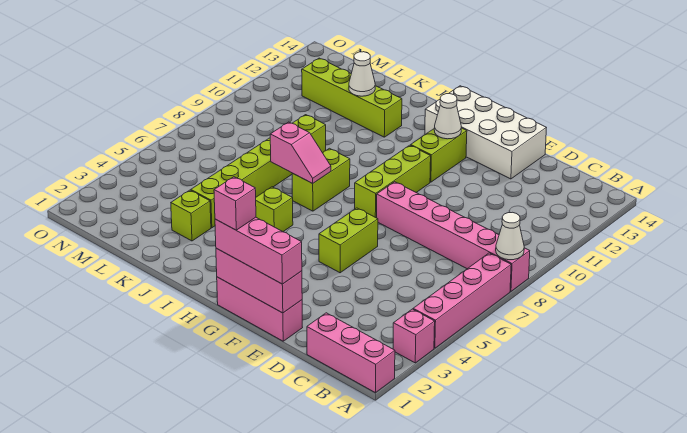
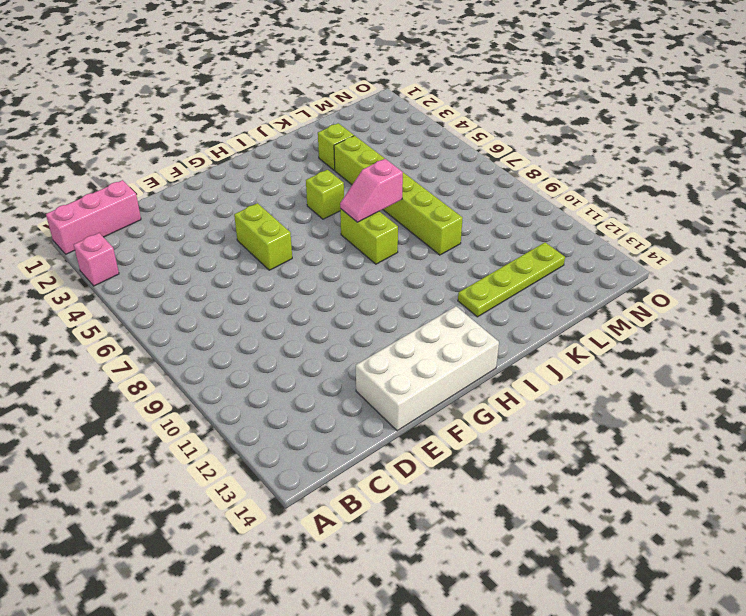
lime plate J12:M12 level 1 -> lime brick J12:M12 level 1
none -> pink brick A4:A7 level 1
none -> pink brick A8:F8 level 1
none -> pink brick E1:G1 level 1

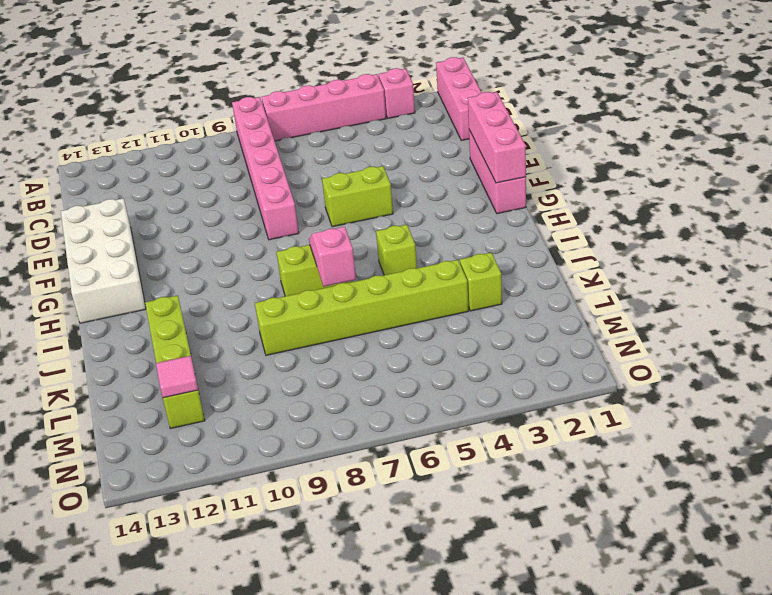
pink tile M12 level 2 -> none
none -> lime brick G8:G10 level 1
none -> lime brick G11:G12 level 1
none -> white cone A8 level 2

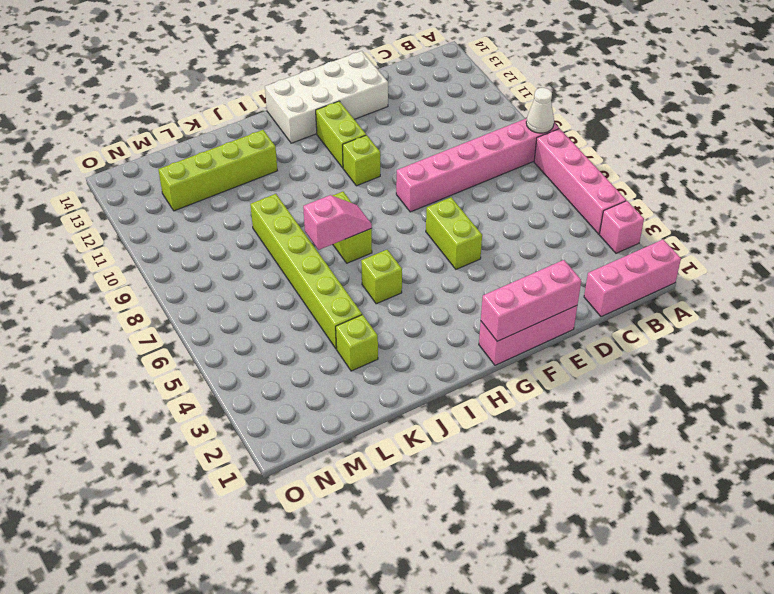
lime brick G10 level 1 -> lime brick G8:G10 level 1
none -> white cone G12 level 2
none -> white cone K12 level 2
none -> pink brick E1:G1 level 3

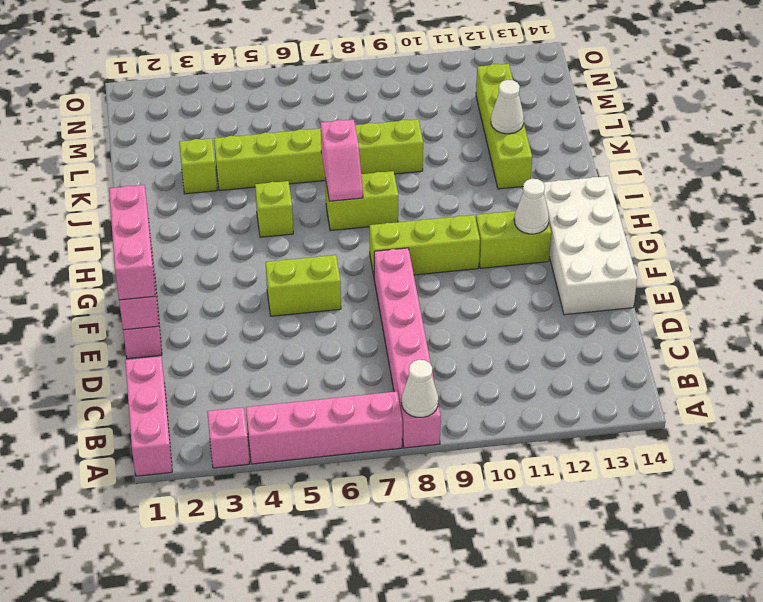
none -> pink brick G1 level 4

